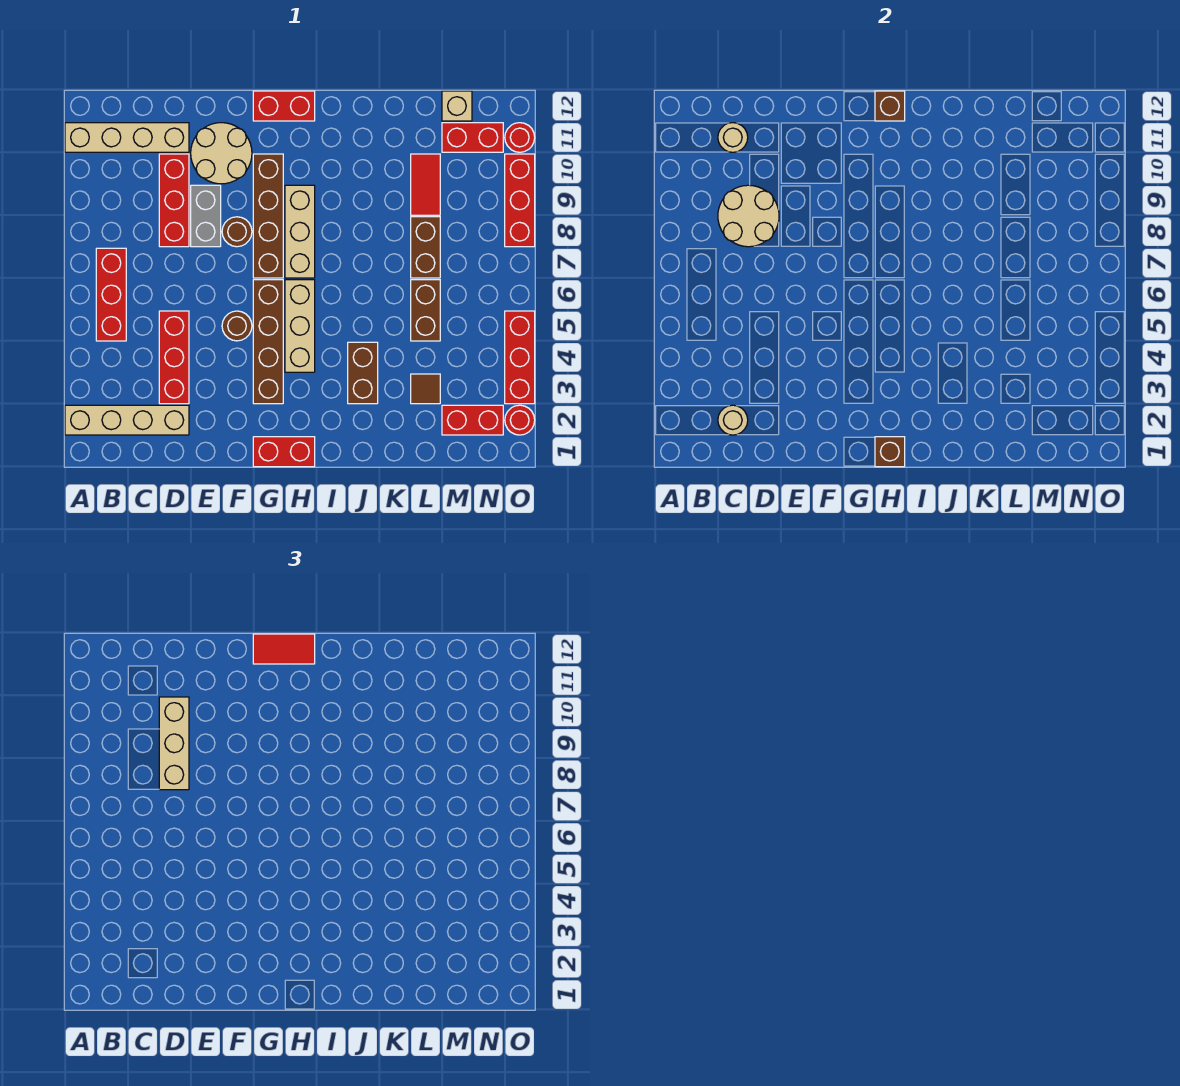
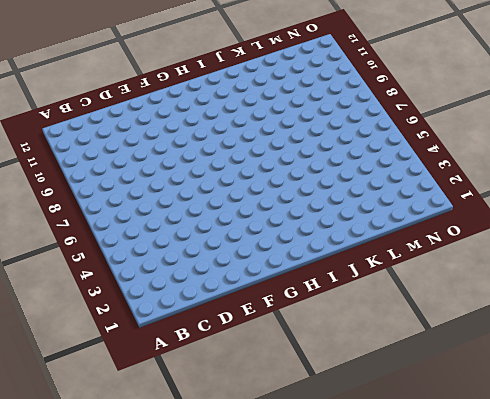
none -> tan brick A2:D2 level 1
none -> tan brick A11:D11 level 1
none -> red brick B5:B7 level 1
none -> red brick D3:D5 level 1

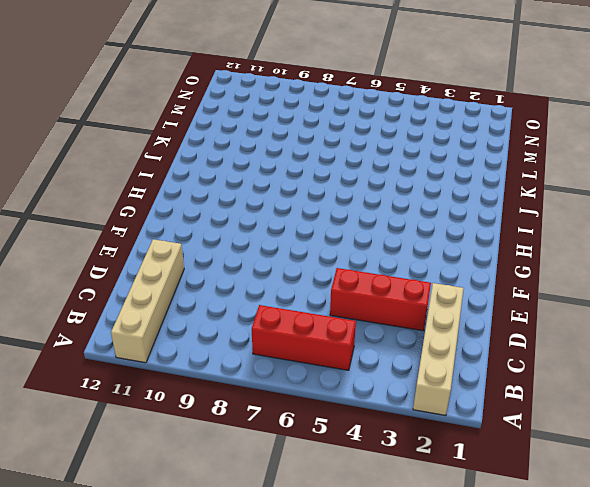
none -> red brick D8:D10 level 1
none -> grey brick E8:E9 level 1
none -> tan round brick E10:F11 level 1
none -> brown round brick F5 level 1

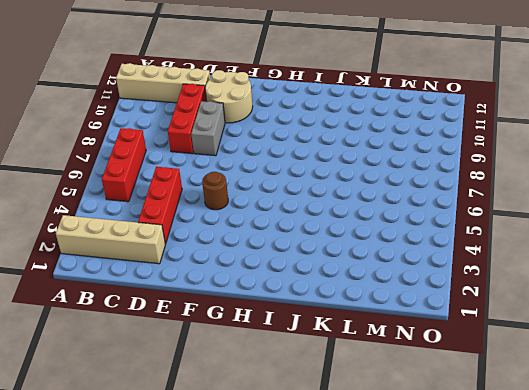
none -> brown round brick F8 level 1
none -> red brick G1:H1 level 1
none -> brown brick G3:G6 level 1
none -> brown brick G7:G10 level 1

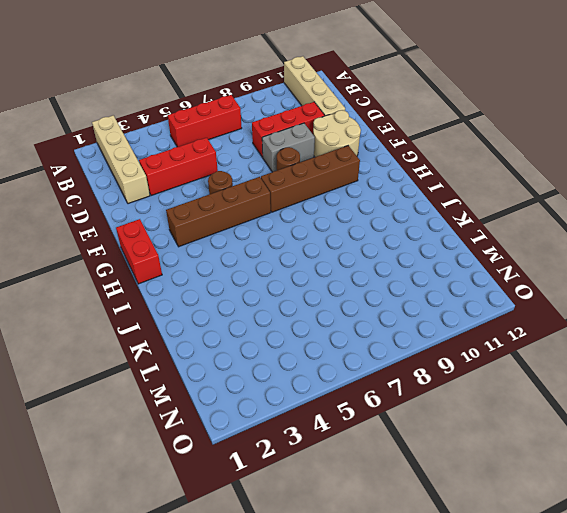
none -> red brick G12:H12 level 1
none -> tan brick H4:H6 level 1
none -> tan brick H7:H9 level 1
none -> brown brick J3:J4 level 1

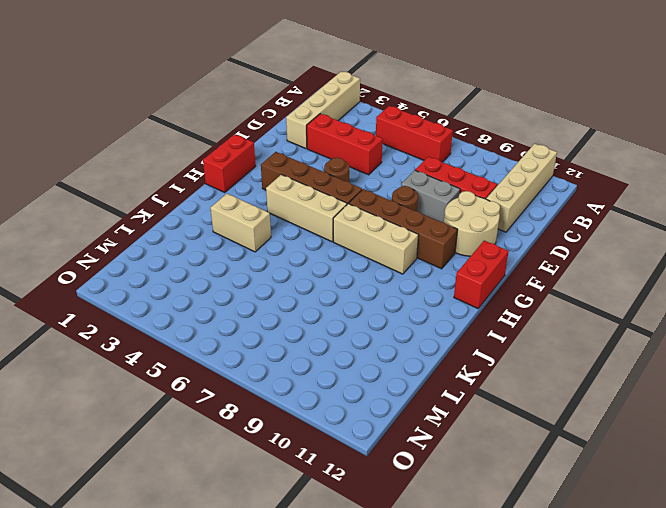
tan brick J3:J4 level 1 -> brown brick J3:J4 level 1
none -> brown tile L3 level 1
none -> brown brick L5:L6 level 1
none -> brown brick L7:L8 level 1
none -> red tile L9:L10 level 1

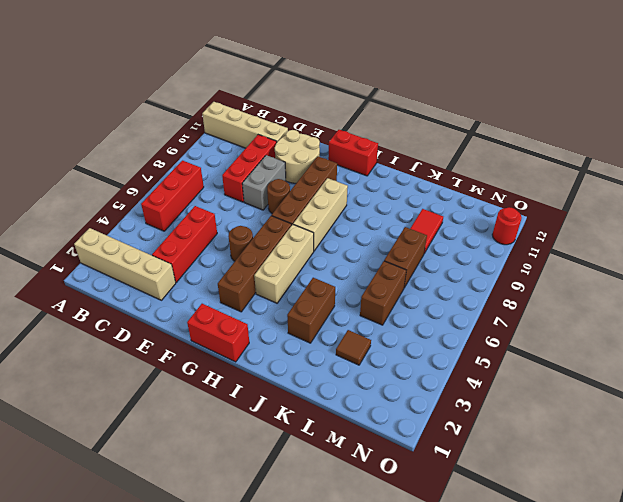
none -> red brick M2:N2 level 1
none -> red brick M11:N11 level 1
none -> tan brick M12 level 1
none -> red round brick O2 level 1

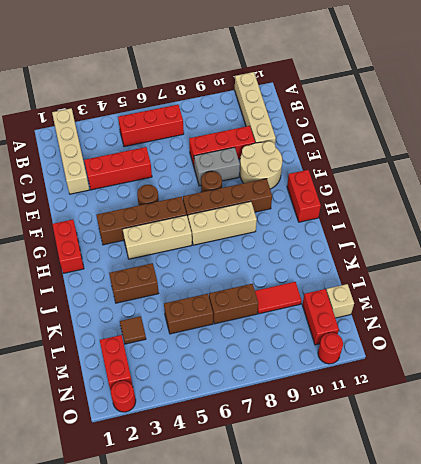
none -> red brick O3:O5 level 1
none -> red brick O8:O10 level 1
none -> tan round brick C2 level 2
none -> tan round brick C8:D9 level 2

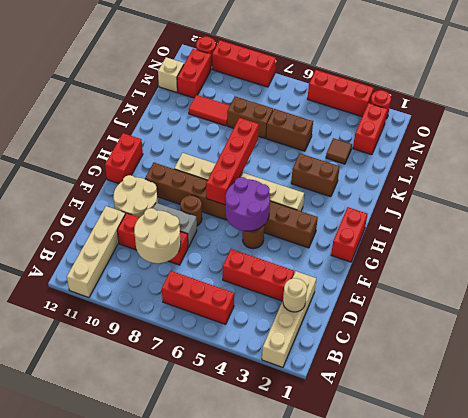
purple round brick F5:G6 level 2 -> none
red brick G7:J7 level 2 -> none
none -> tan round brick C11 level 2
none -> brown brick H1 level 2
none -> brown brick H12 level 2
none -> tan brick D8:D10 level 3

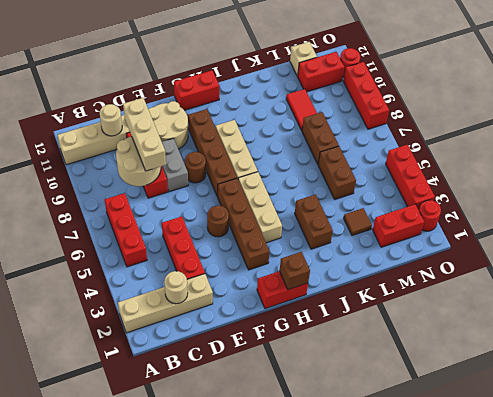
none -> brown brick H12 level 2
none -> red tile G12:H12 level 3

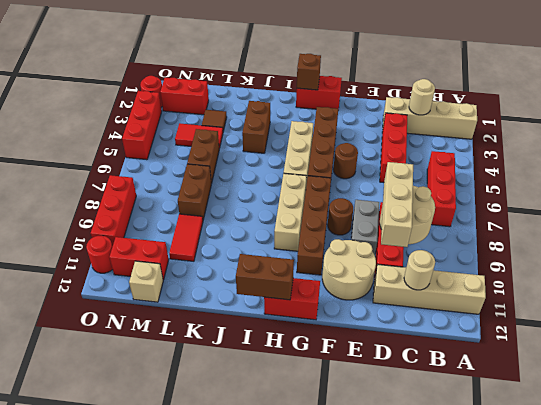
brown brick H12:I12 level 2 -> brown brick H12 level 2
red tile L4:M4 level 1 -> red tile G12:H12 level 3

